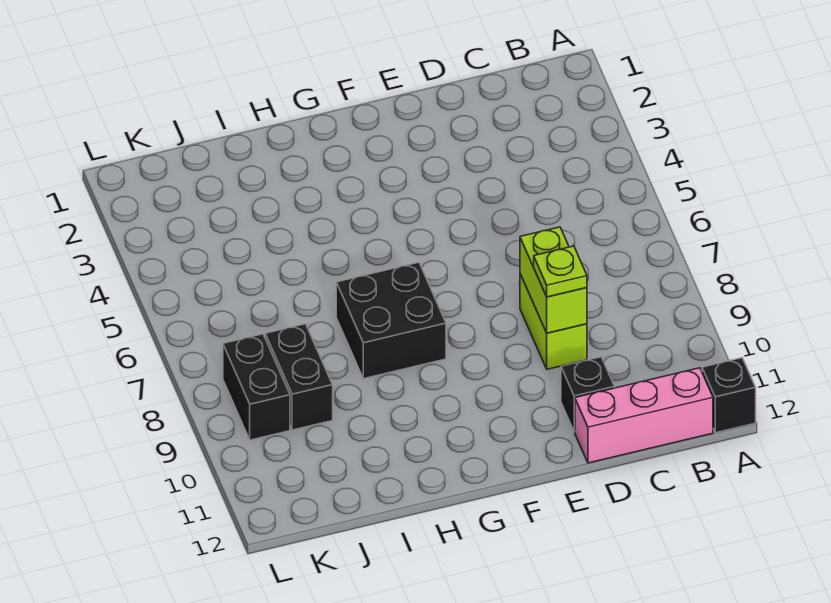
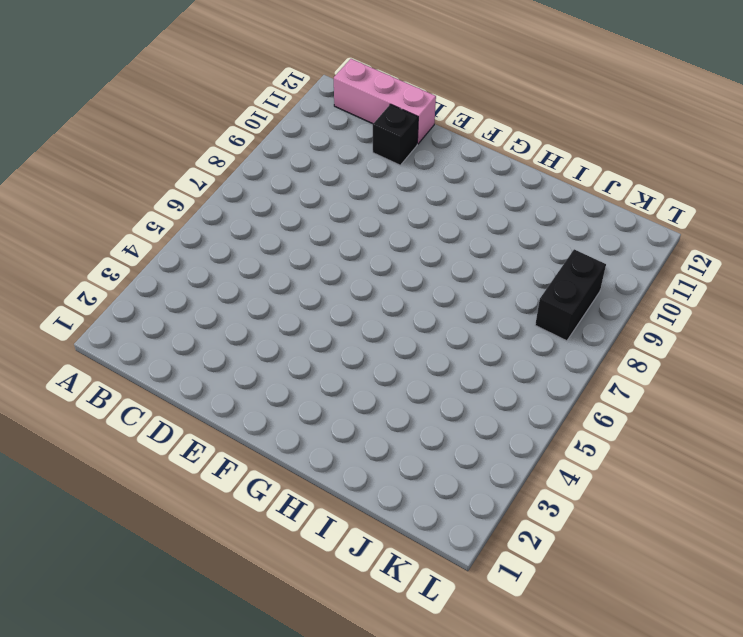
none -> black brick A12 level 1
none -> lime brick D8:D9 level 1

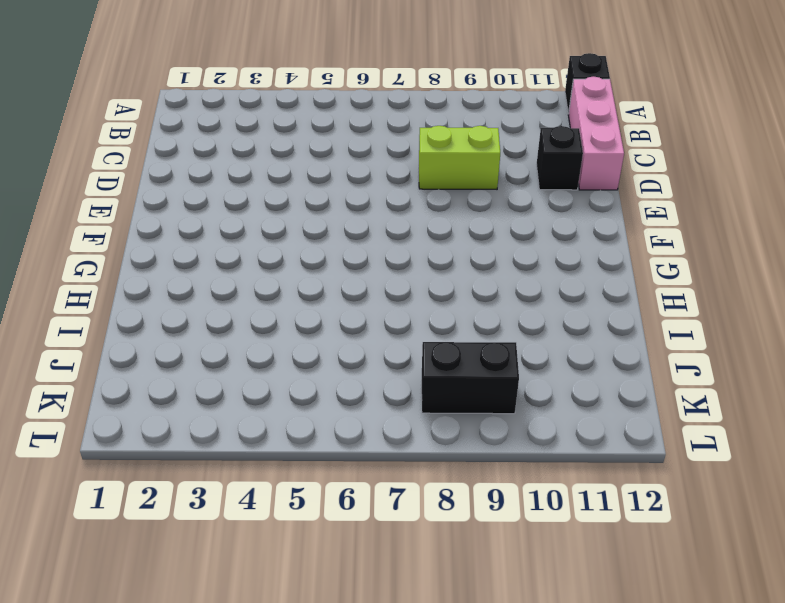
none -> black brick G7:H8 level 1
none -> black brick J8:J9 level 1

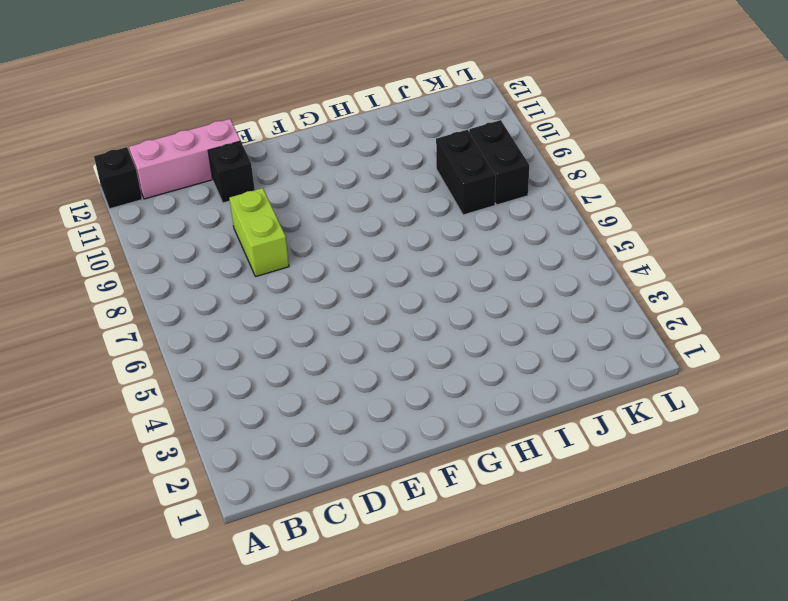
none -> black brick G7:H8 level 1
none -> lime brick D8:D9 level 2

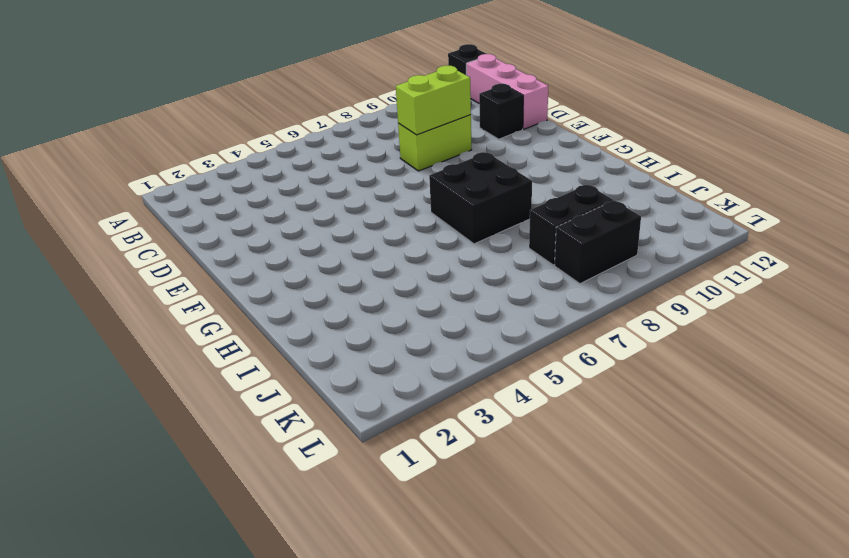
none -> lime plate D9 level 3

